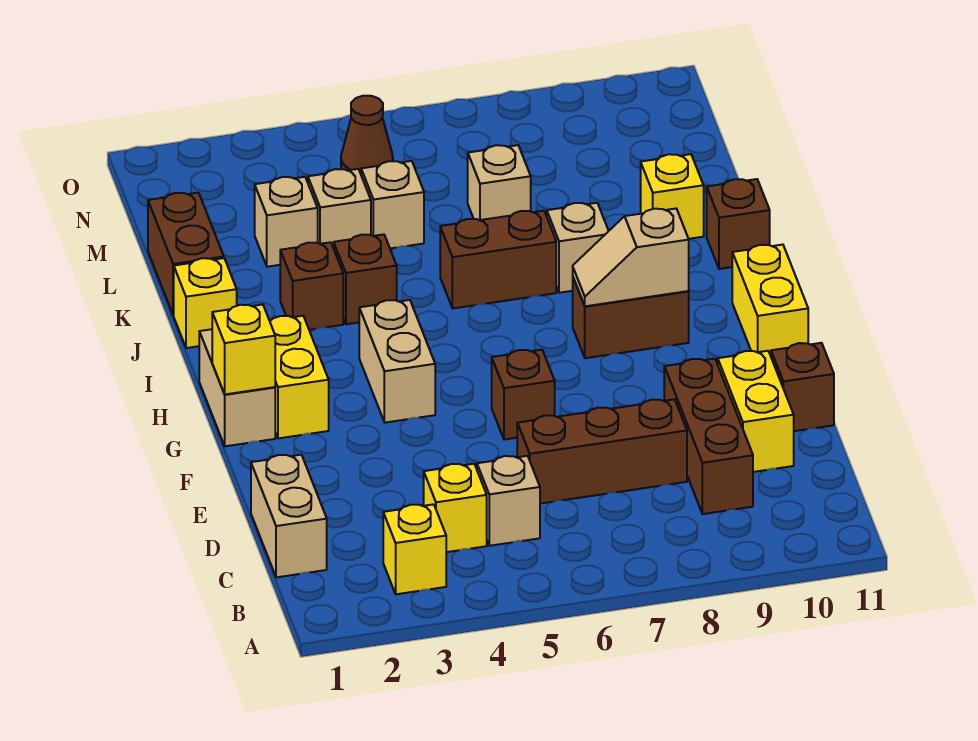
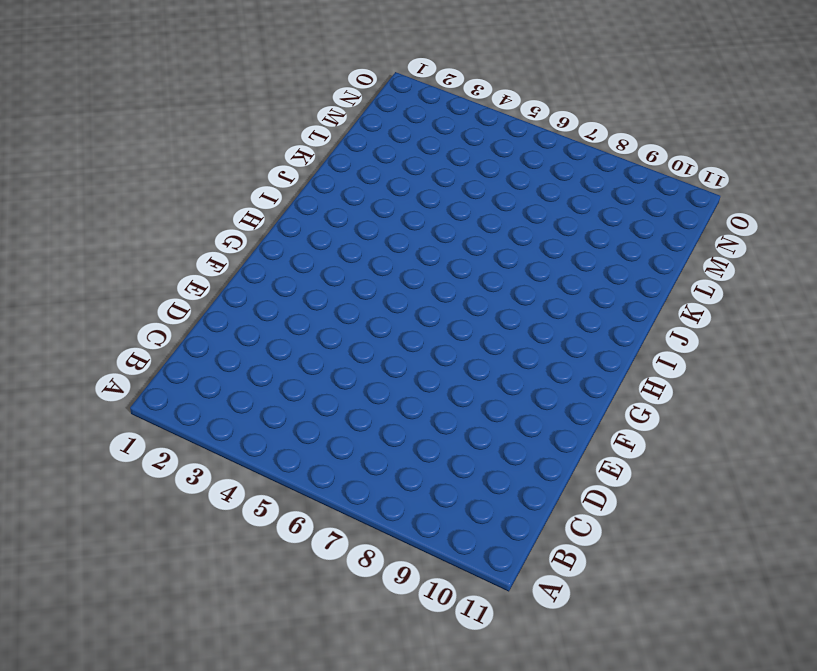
none -> yellow brick B3 level 1
none -> tan brick C1:D1 level 1
none -> yellow brick C4 level 1

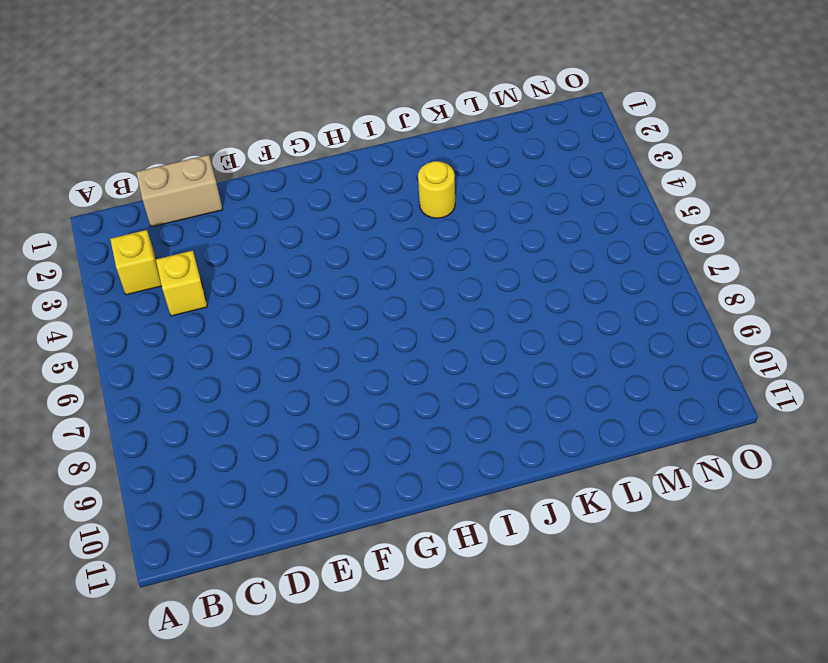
yellow round brick J3 level 1 -> brown brick J3 level 1
none -> tan brick C5 level 1
none -> brown brick C9:E9 level 1
none -> brown brick D6:D8 level 1

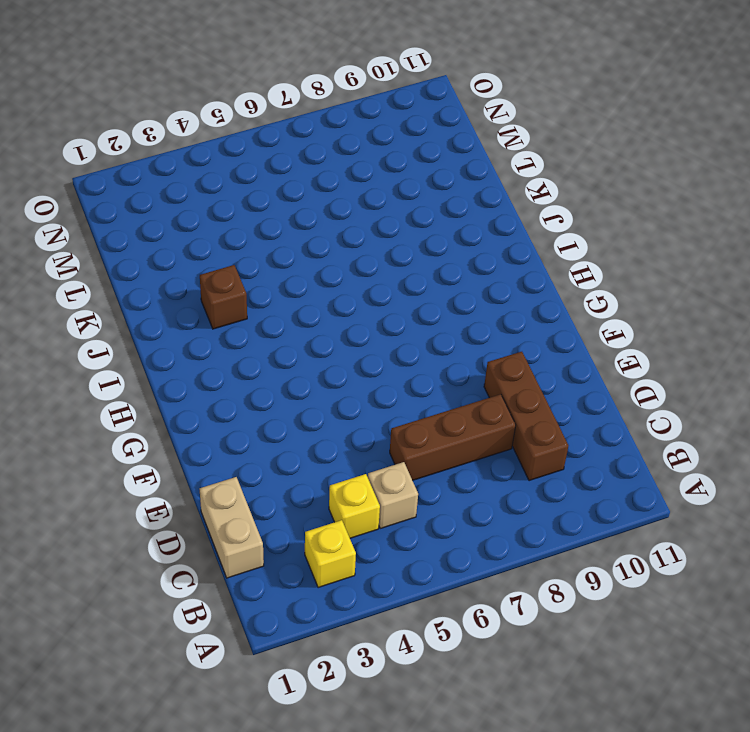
none -> yellow brick D10:E10 level 1
none -> brown brick E11 level 1
none -> brown brick F6 level 1

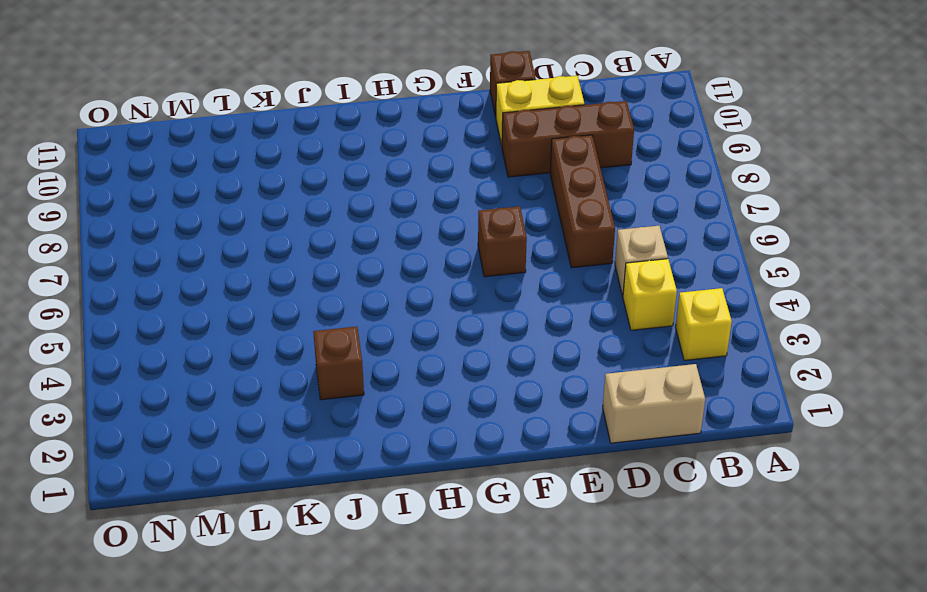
none -> tan brick G1:H1 level 1
none -> yellow brick G2:H2 level 1
none -> tan brick G4:H4 level 1

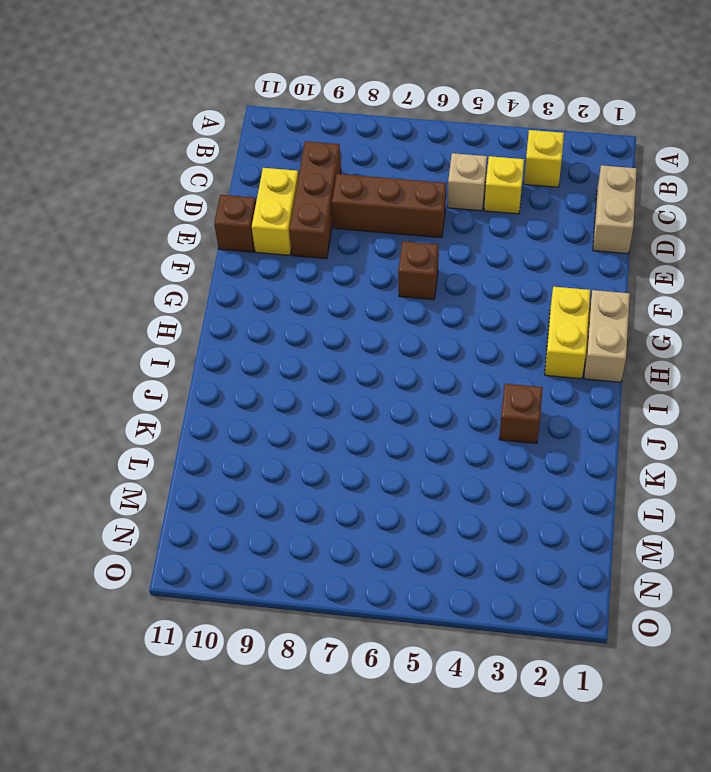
none -> tan brick G4:H4 level 1
none -> yellow brick G11:H11 level 1
none -> brown brick H8:H9 level 1

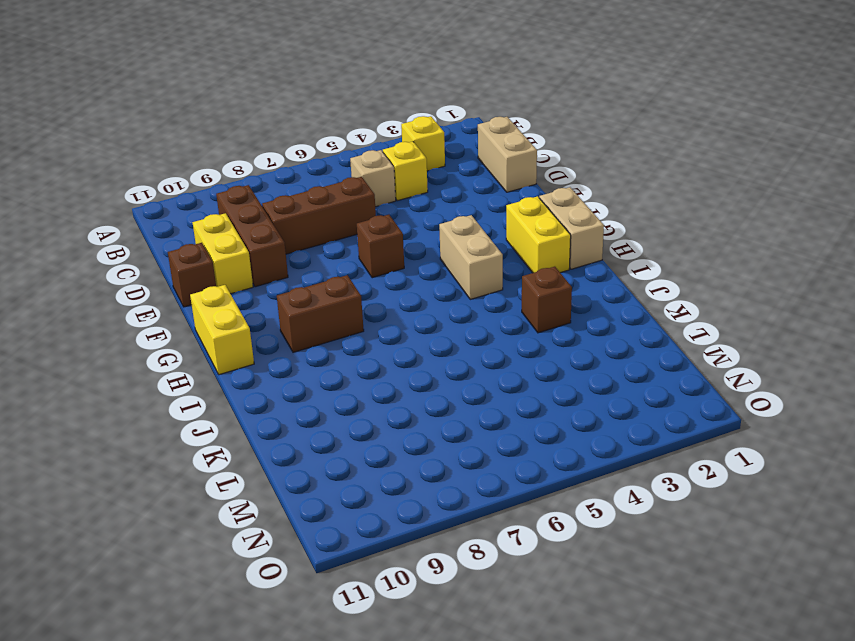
none -> yellow brick J1 level 1
none -> brown brick J4 level 1
none -> brown brick J6:J7 level 1

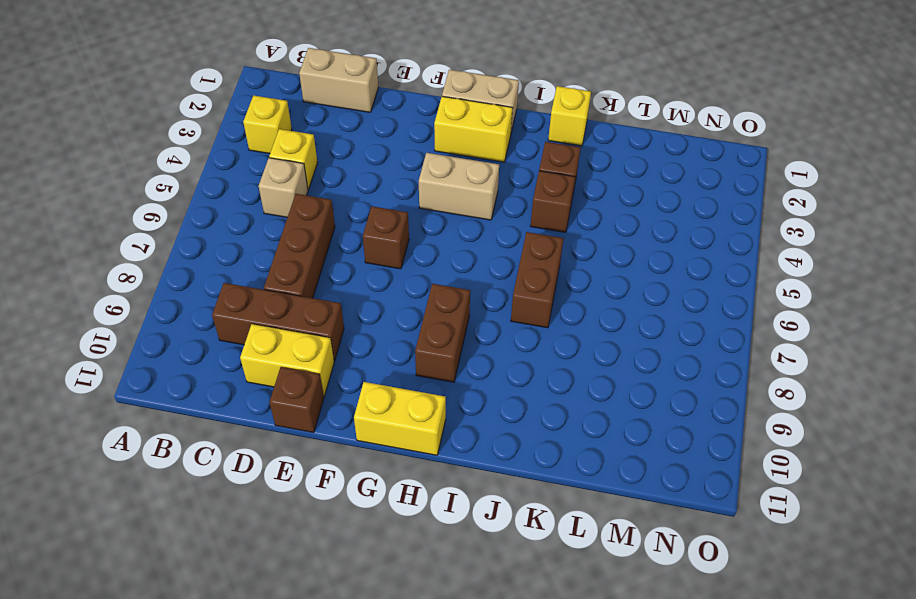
none -> tan brick J8 level 1
none -> brown brick J11 level 1
none -> brown brick K1:L1 level 1

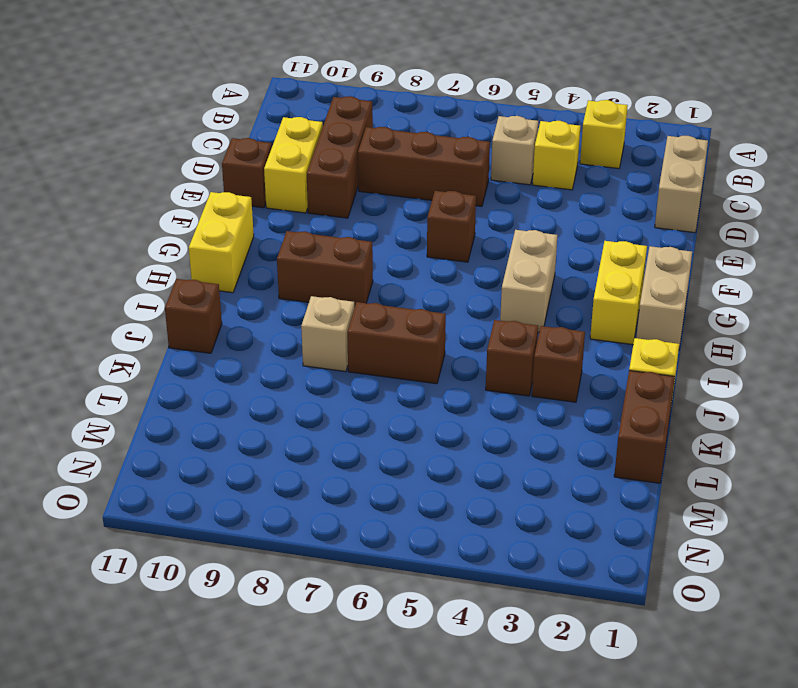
none -> yellow brick K10 level 1
none -> tan brick L3 level 1
none -> tan brick L4 level 1

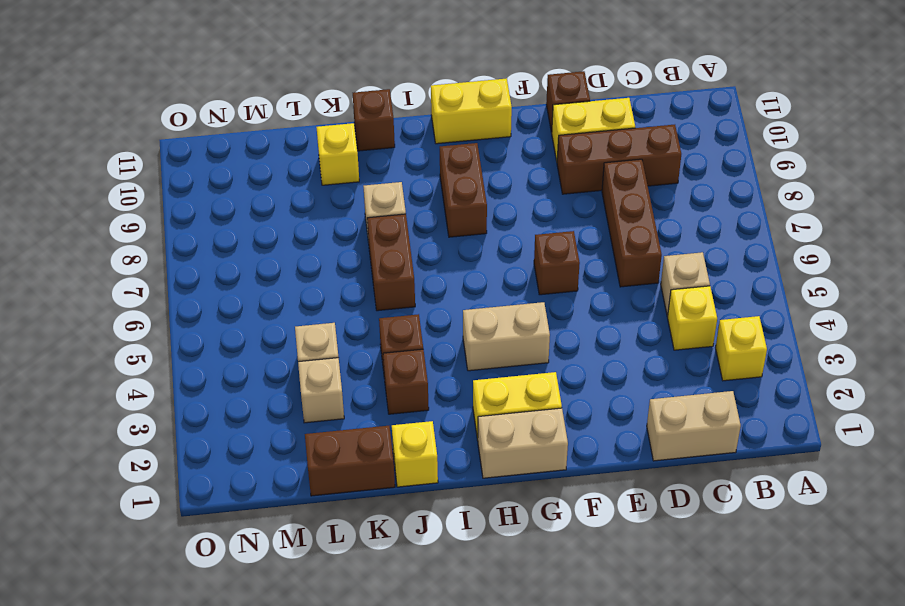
none -> tan brick L5 level 1
none -> tan brick L7 level 1
none -> brown cone N5 level 1

